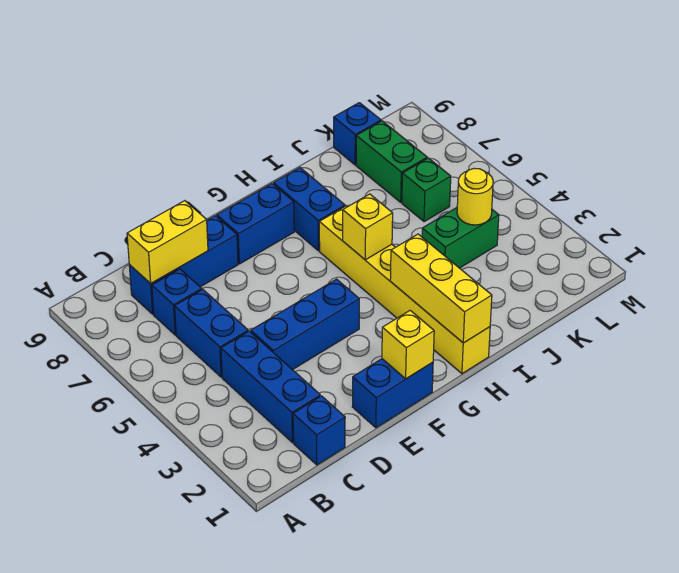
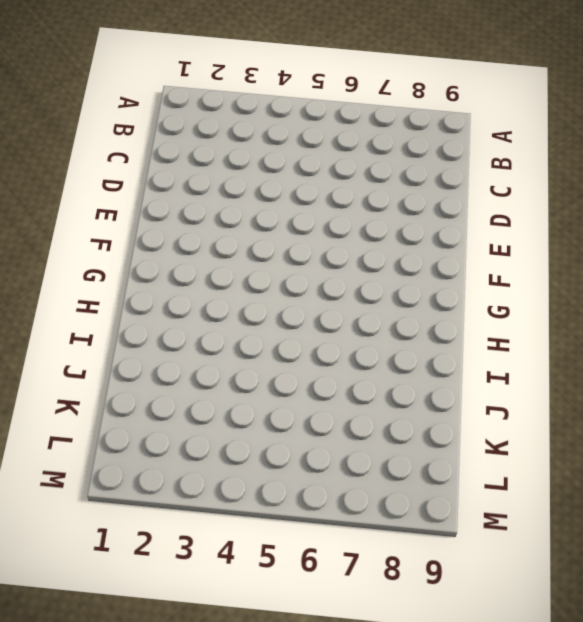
none -> blue brick C1 level 1
none -> blue brick C2:C4 level 1
none -> blue brick C5:C6 level 1

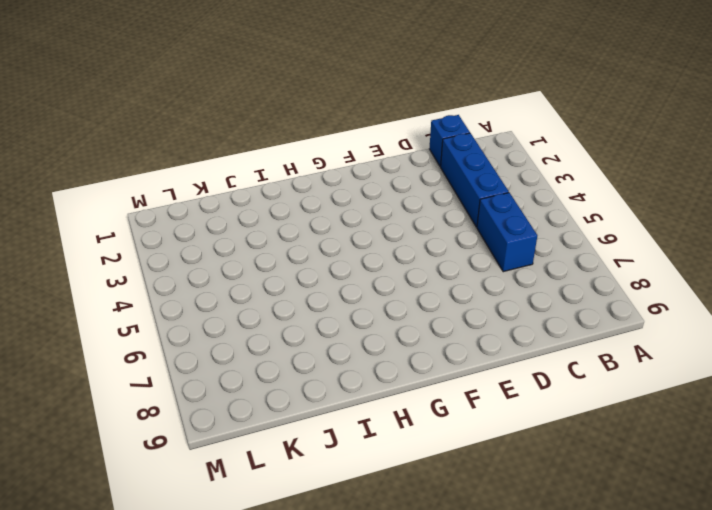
none -> blue brick C7 level 1
none -> blue brick C8:E8 level 1
none -> blue brick D4:F4 level 1

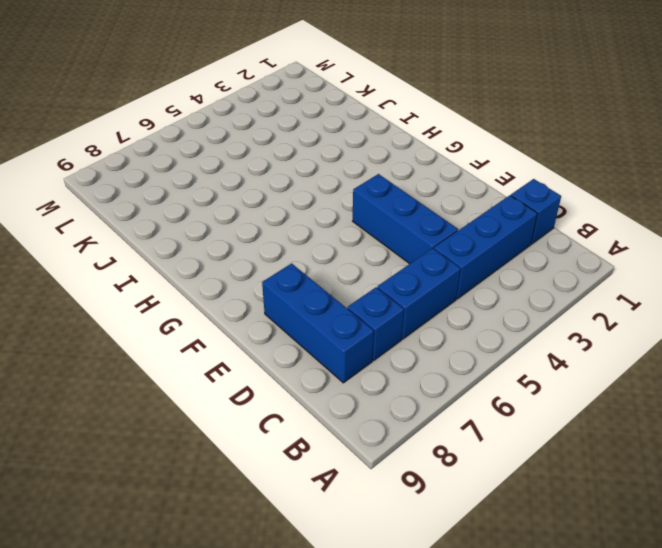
none -> blue brick E1:F1 level 1
none -> blue brick F8:G8 level 1
none -> yellow brick H1:H6 level 1

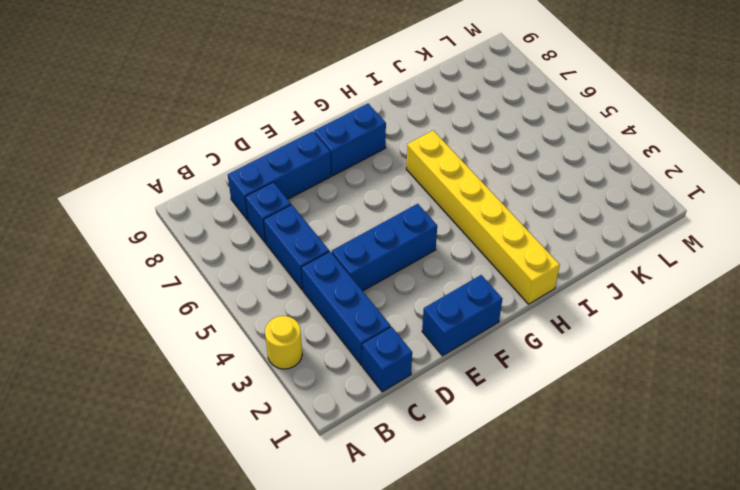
yellow round brick A3 level 1 -> yellow round brick K4 level 2
none -> blue brick H7:H8 level 1
none -> green brick J4:K4 level 1
none -> green brick K6 level 1

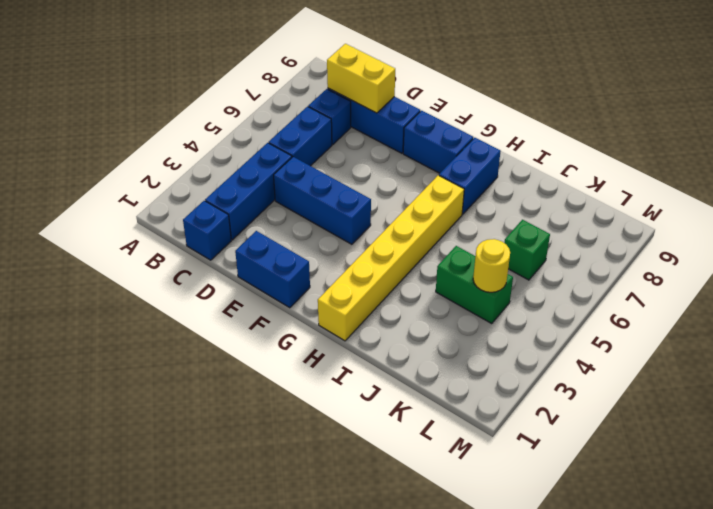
none -> green brick K7:K8 level 1
none -> blue brick K9 level 1
none -> yellow brick F1 level 2

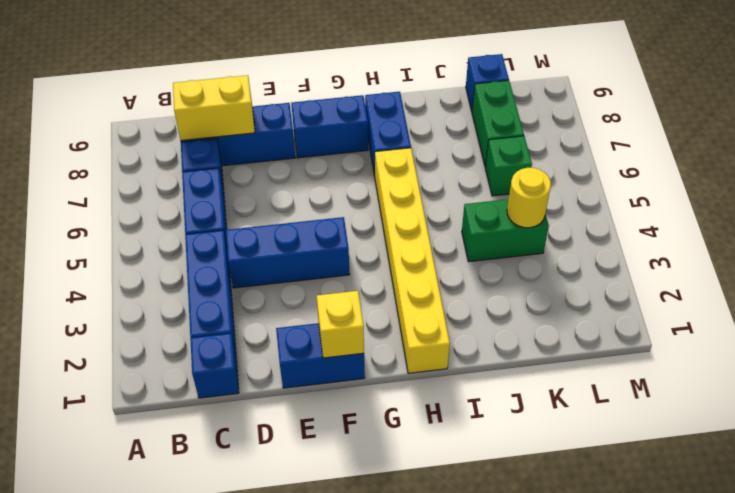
none -> yellow brick H1:H3 level 2
none -> yellow brick H5 level 2

